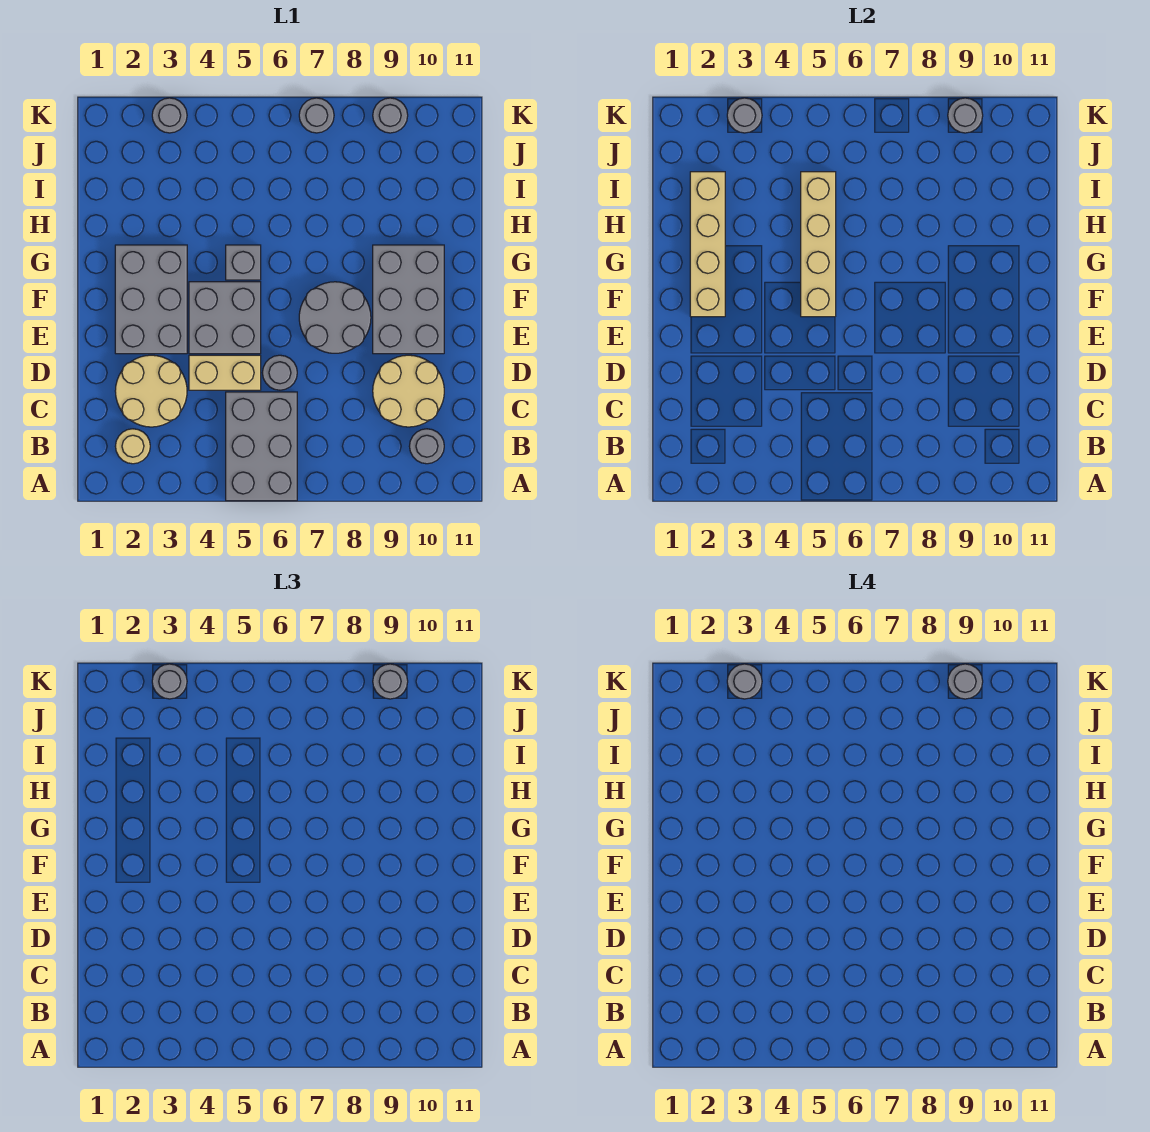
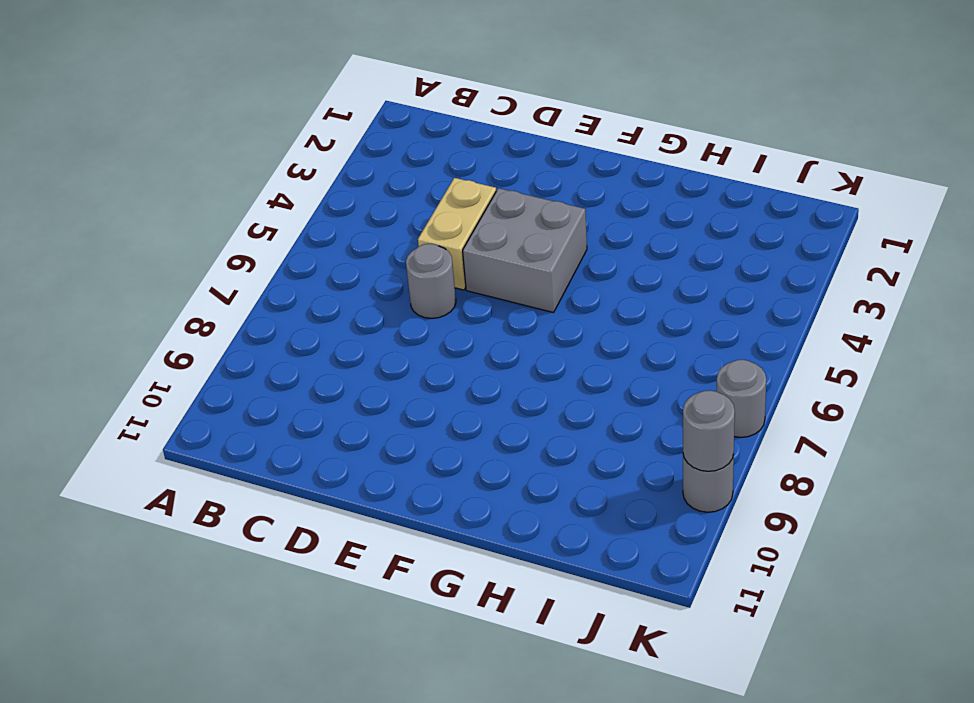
none -> grey brick A5:C6 level 1
none -> tan round brick B2 level 1
none -> grey round brick B10 level 1

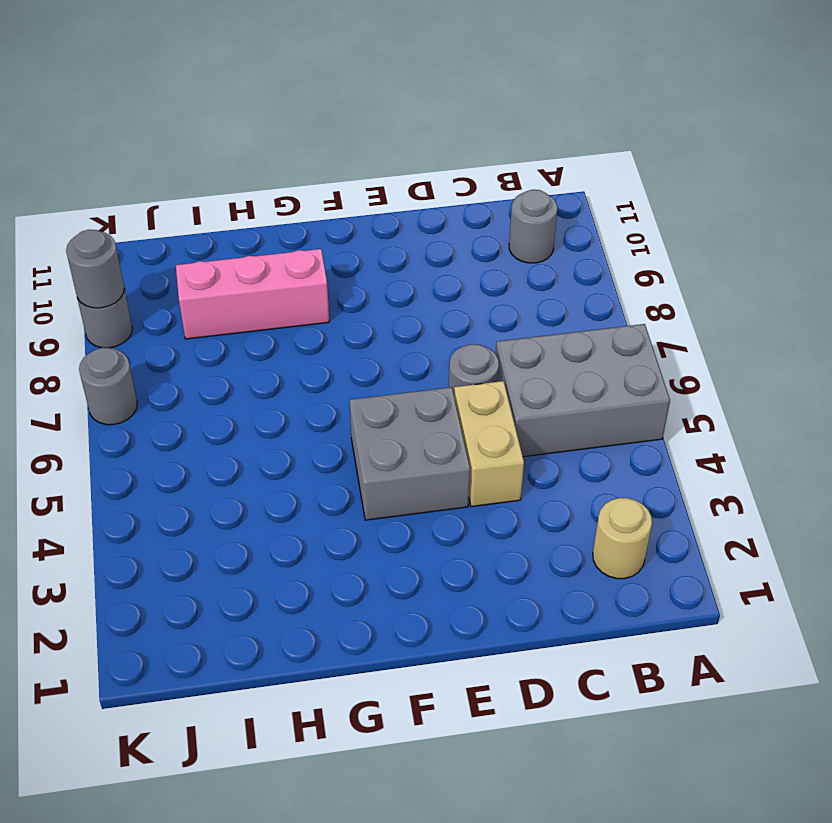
pink brick G9:I9 level 1 -> grey brick E9:G10 level 1
none -> tan round brick C2:D3 level 1
none -> tan round brick C9:D10 level 1
none -> grey brick E2:G3 level 1

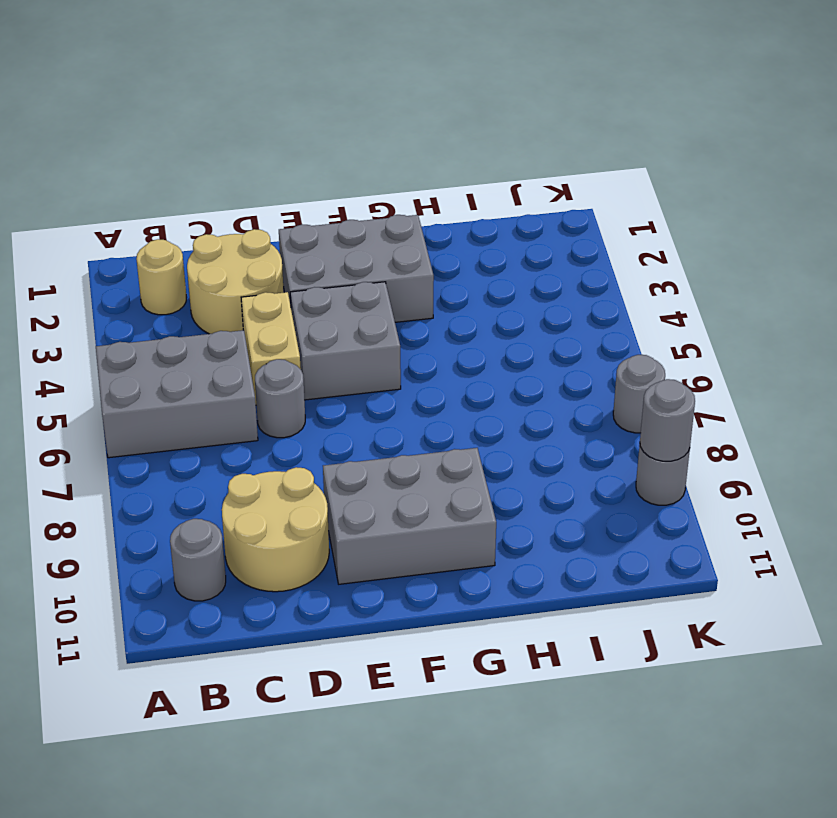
none -> grey round brick E7:F8 level 1
none -> grey brick G5 level 1
none -> grey round brick K3 level 1

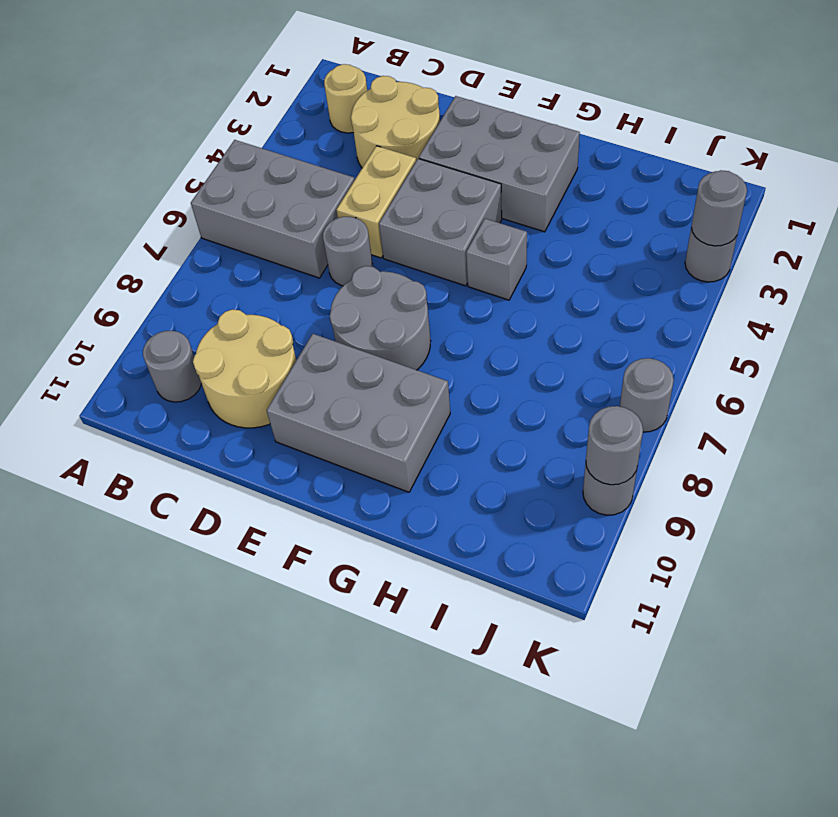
none -> tan brick F2:I2 level 2
none -> tan brick F5:I5 level 2
none -> grey round brick K3 level 3

